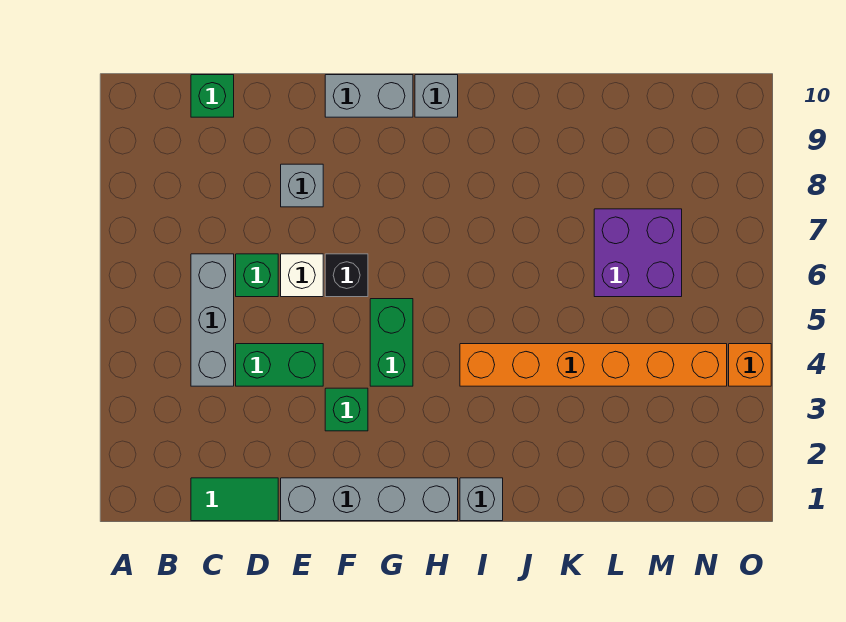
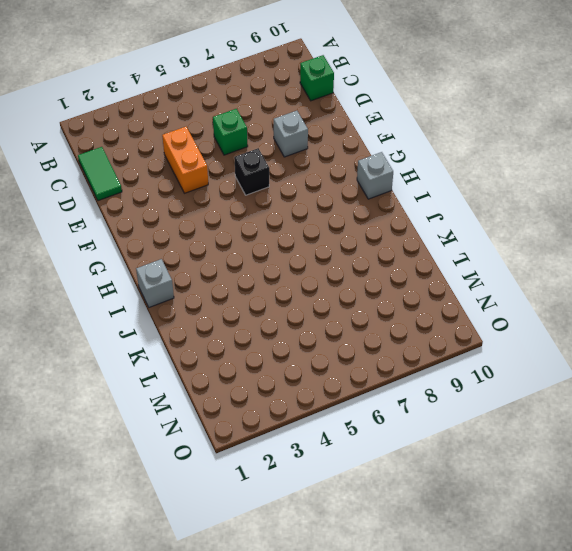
orange brick D4:E4 level 1 -> green brick D4:E4 level 1
none -> grey brick C4:C6 level 1
none -> grey brick E1:H1 level 1
none -> white brick E6 level 1

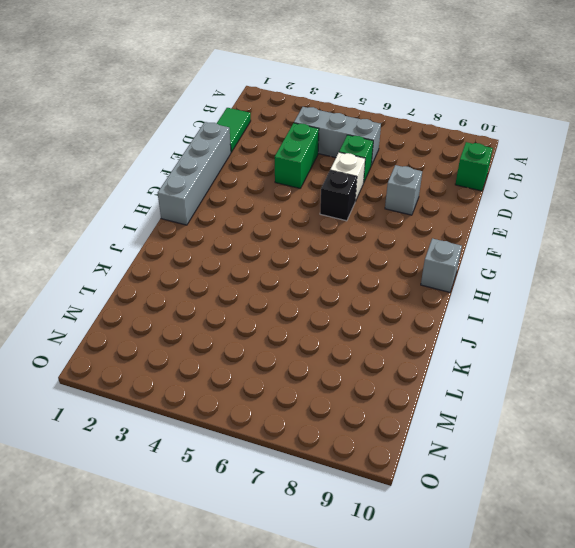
none -> green brick F3 level 1
none -> grey brick F10:G10 level 1
none -> green brick G4:G5 level 1

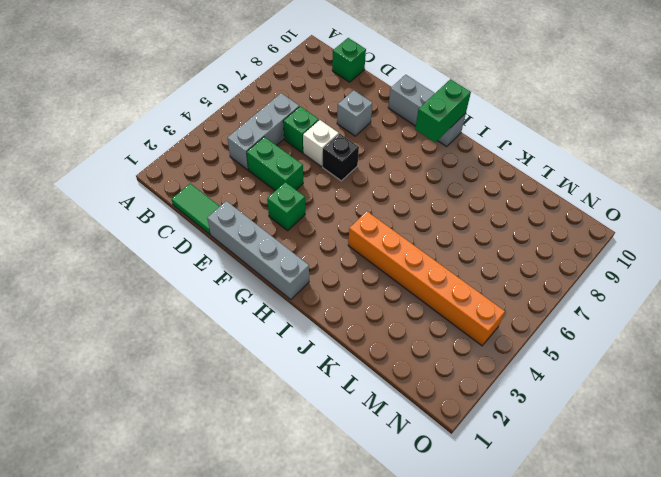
green brick H9:H10 level 2 -> green brick G4:G5 level 1
none -> grey brick I1 level 1
none -> purple brick L6:M7 level 1
none -> orange brick O4 level 1

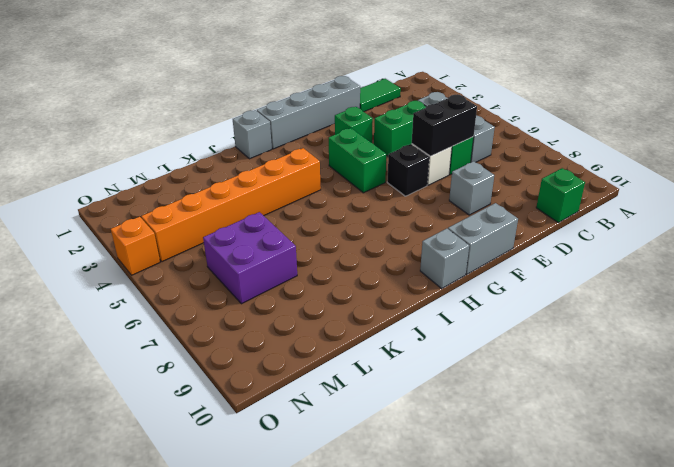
black brick D6:E6 level 2 -> none

